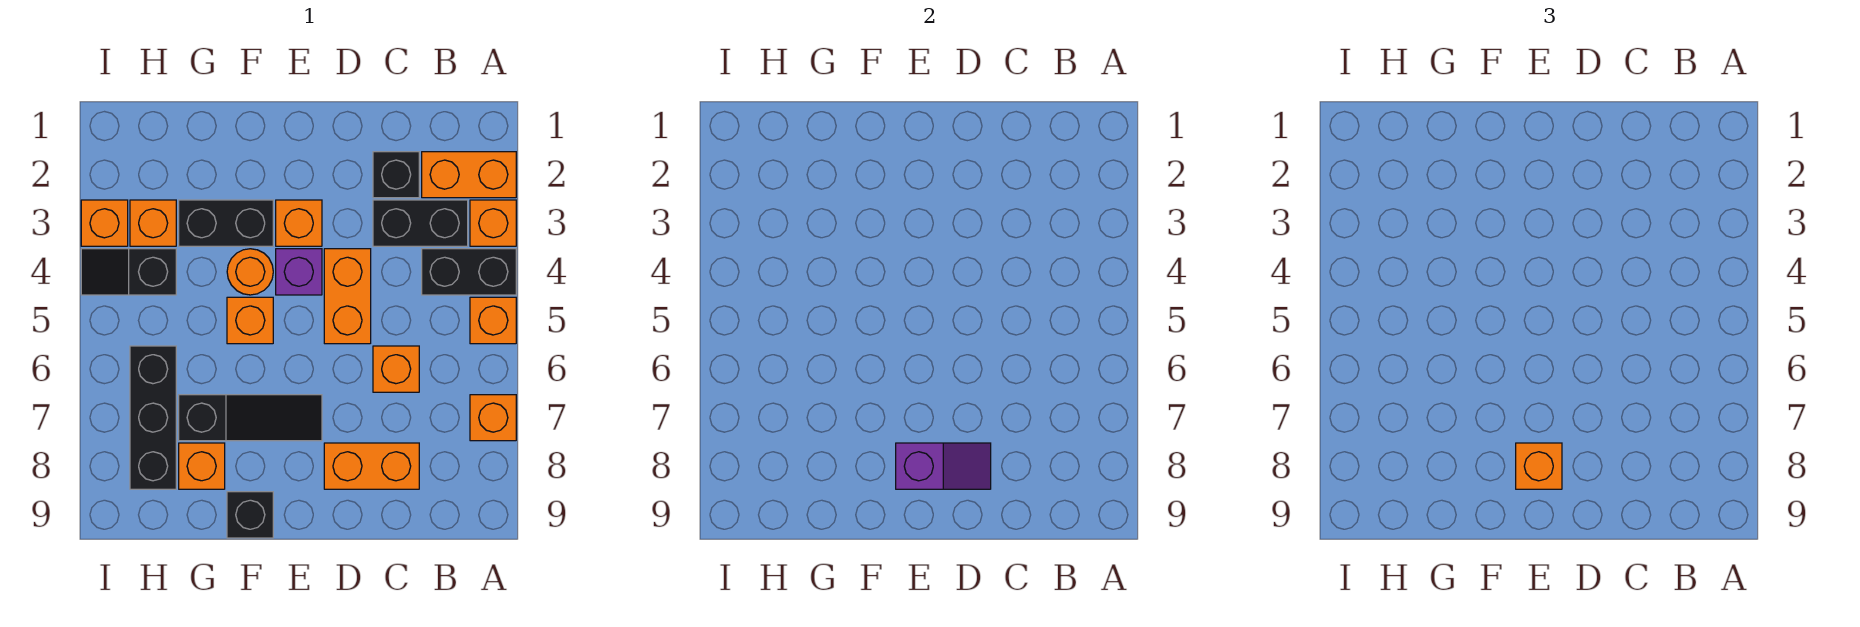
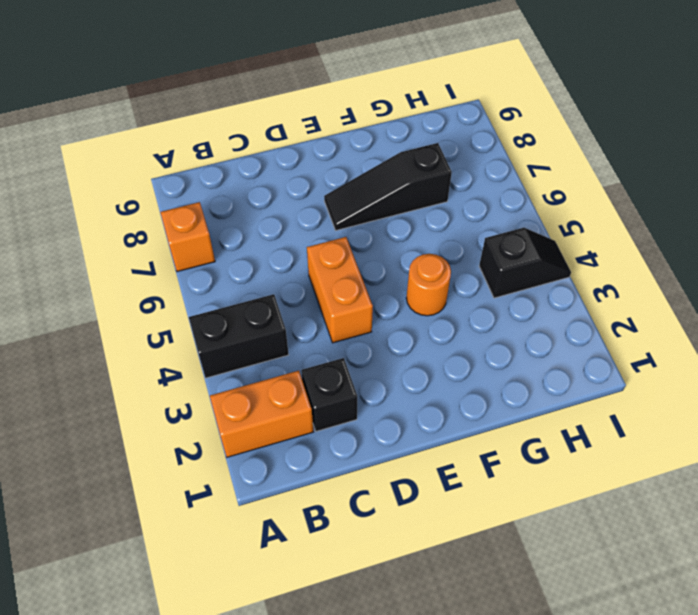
none -> orange brick A3 level 1
none -> orange brick A5 level 1
none -> black brick B3:C3 level 1

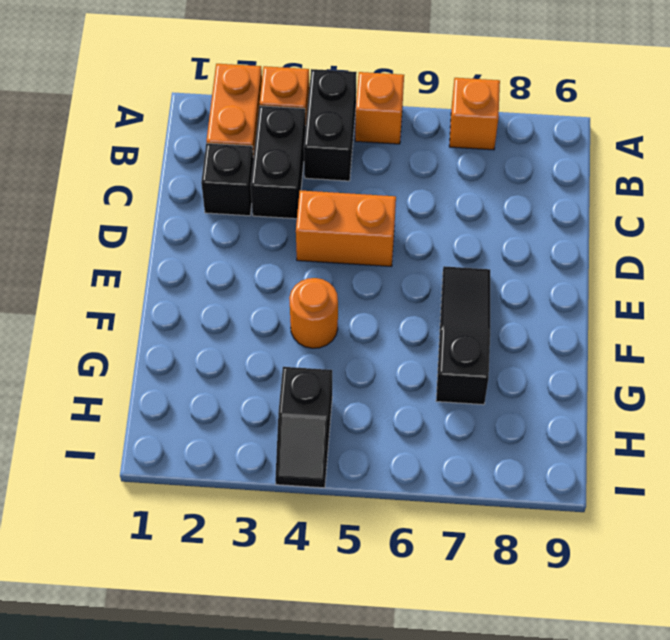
none -> orange brick C6 level 1
none -> orange brick C8:D8 level 1
none -> orange brick E3 level 1

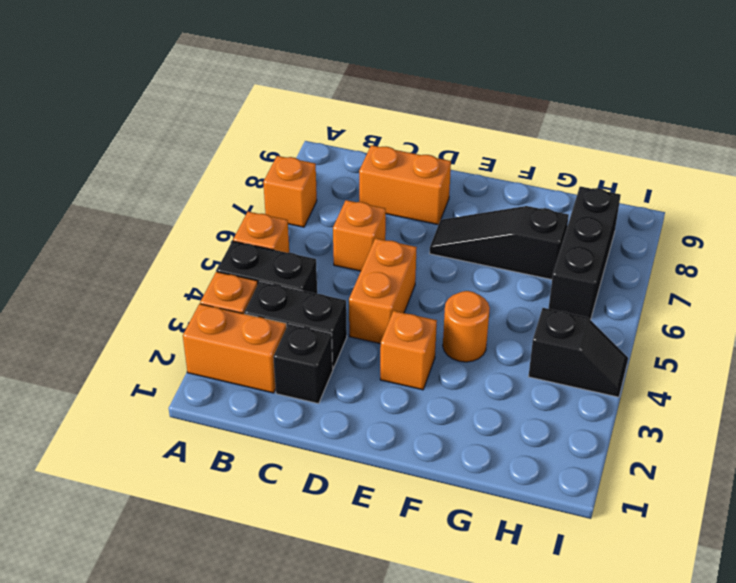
none -> purple brick E4 level 1
none -> black brick F3:G3 level 1
none -> orange brick F5 level 1

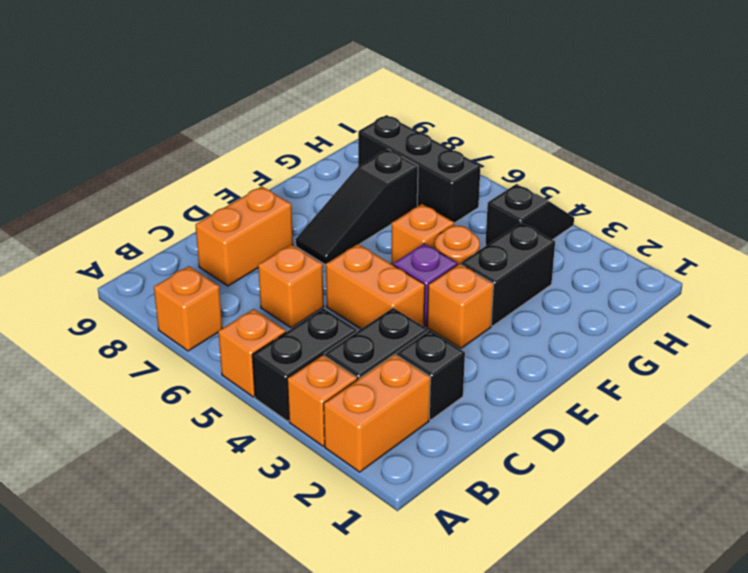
none -> black brick F9 level 1
none -> orange brick G8 level 1
none -> orange brick H3 level 1

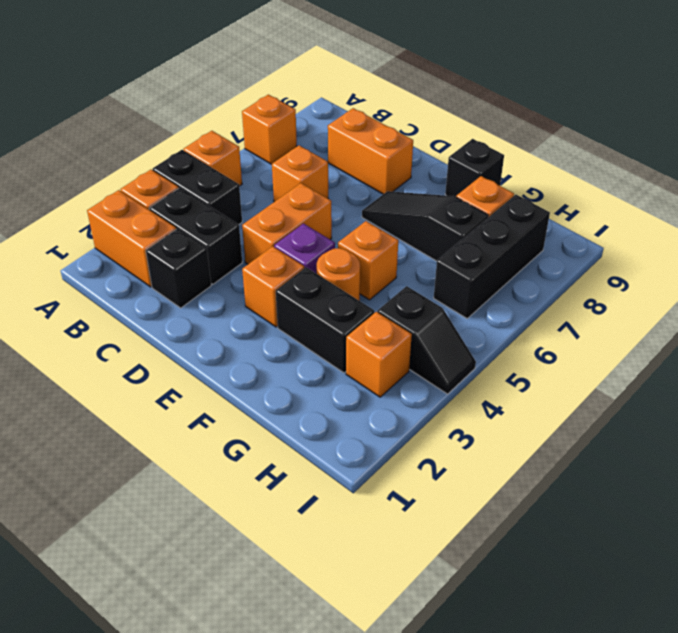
none -> orange brick I3 level 1
none -> purple slope D8:E8 level 2 top E
none -> orange brick E8 level 3

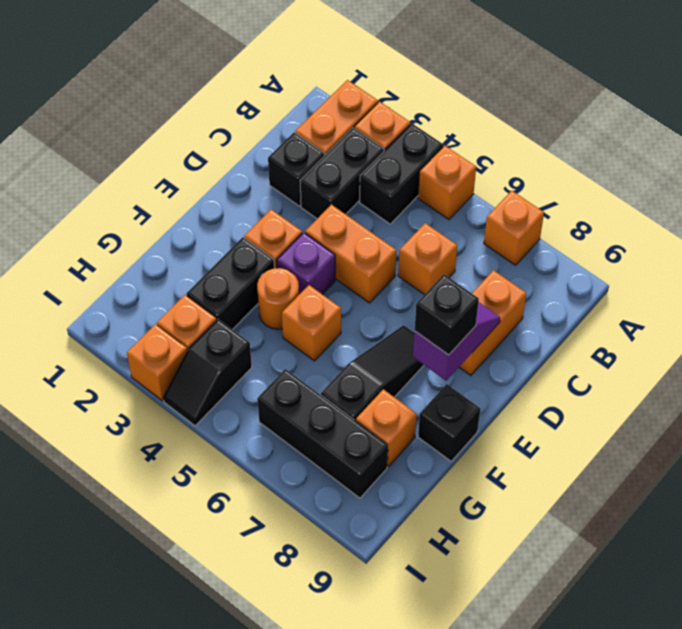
black brick E8 level 3 -> orange brick E8 level 3

